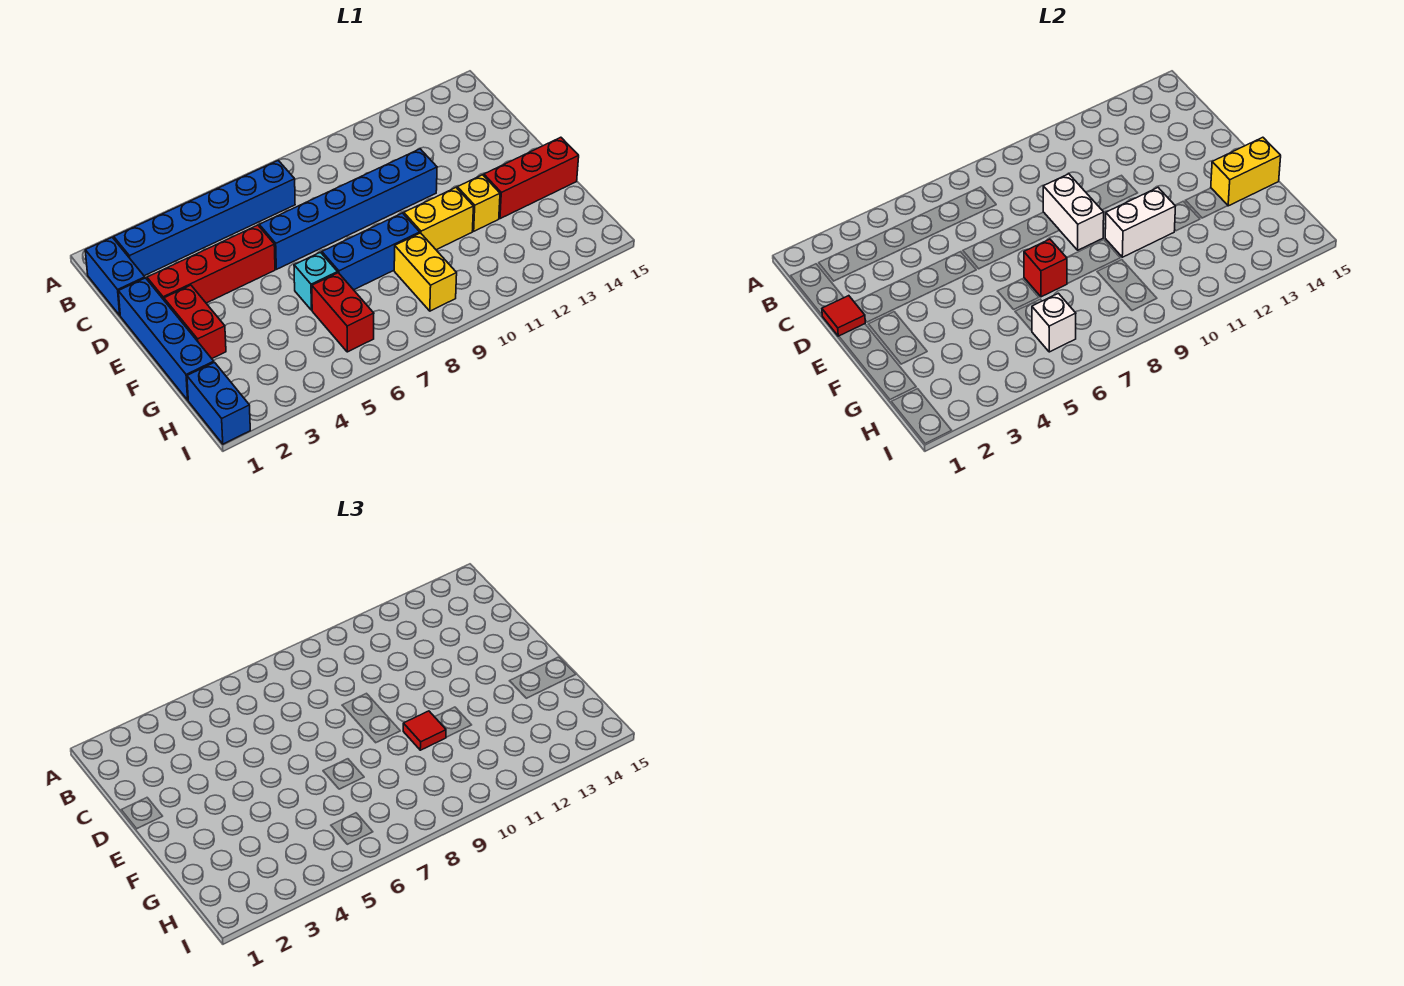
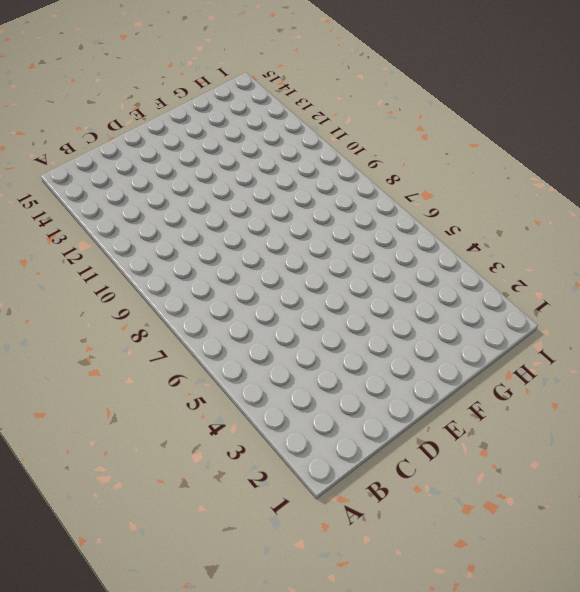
none -> blue brick B1:C1 level 1
none -> blue brick B2:B7 level 1
none -> blue brick D1:G1 level 1

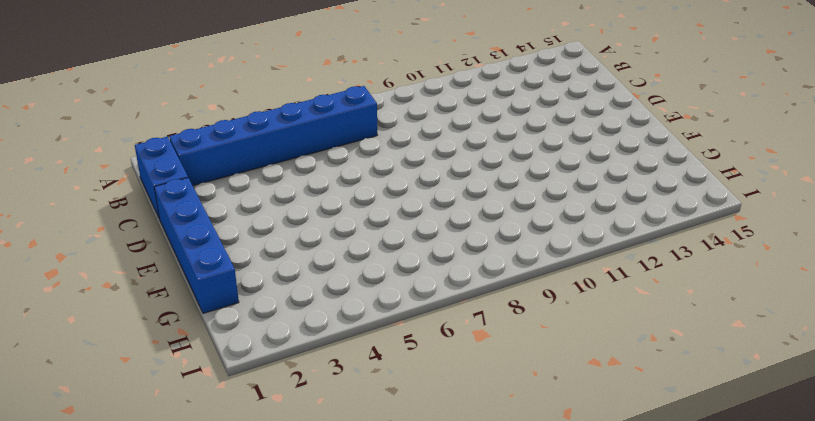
none -> red brick D2:D5 level 1
none -> blue brick D6:D11 level 1
none -> red brick E2:F2 level 1

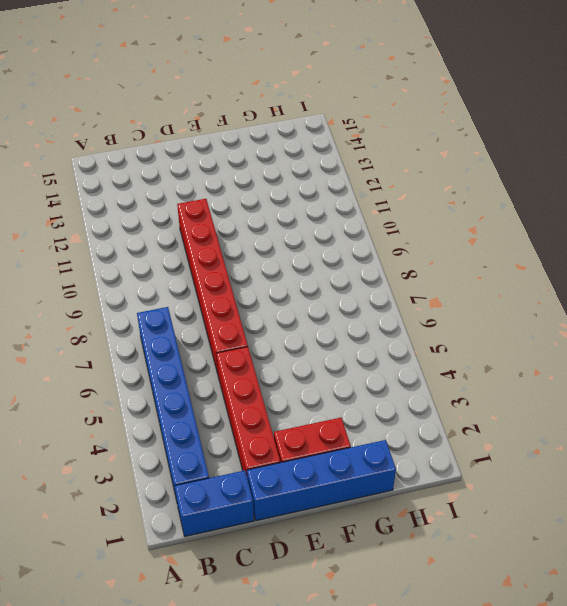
red brick D6:D11 level 1 -> blue brick D6:D11 level 1
none -> cyan brick F6 level 1
none -> blue brick F7:F9 level 1
none -> yellow brick F10:F11 level 1

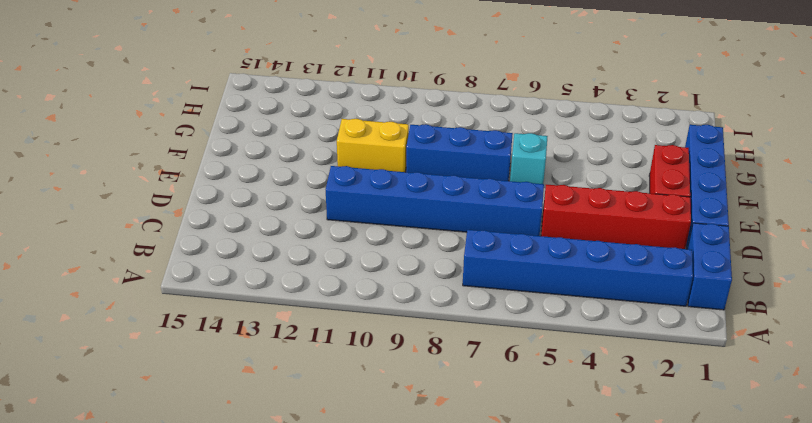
none -> yellow brick F12 level 1
none -> red brick F13:F15 level 1
none -> red brick G6:H6 level 1

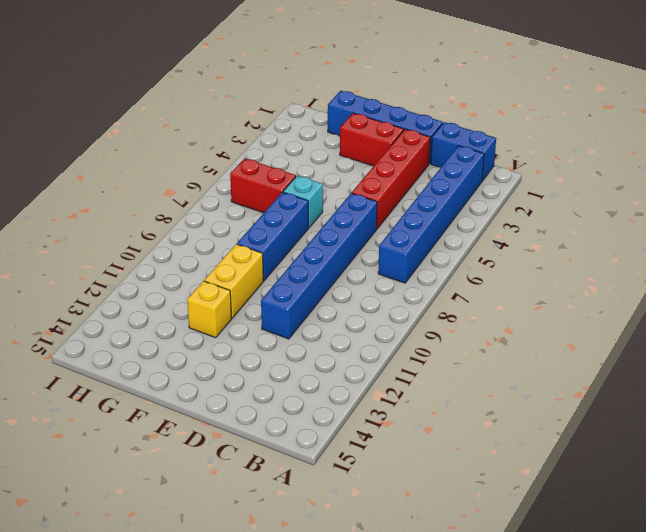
none -> red brick F13:F15 level 1
none -> yellow brick G9:H9 level 1
none -> blue brick H1:I1 level 1

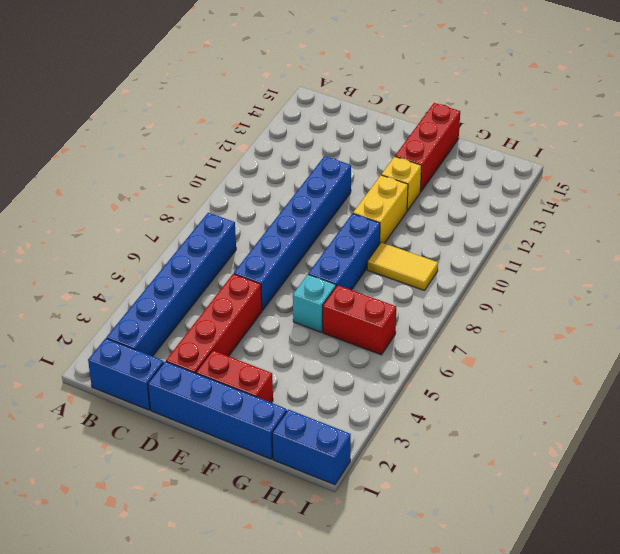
yellow tile G9:H9 level 1 -> yellow brick G9:H9 level 1
none -> red tile D1 level 2
none -> white brick D9:E9 level 2
none -> red brick F7 level 2

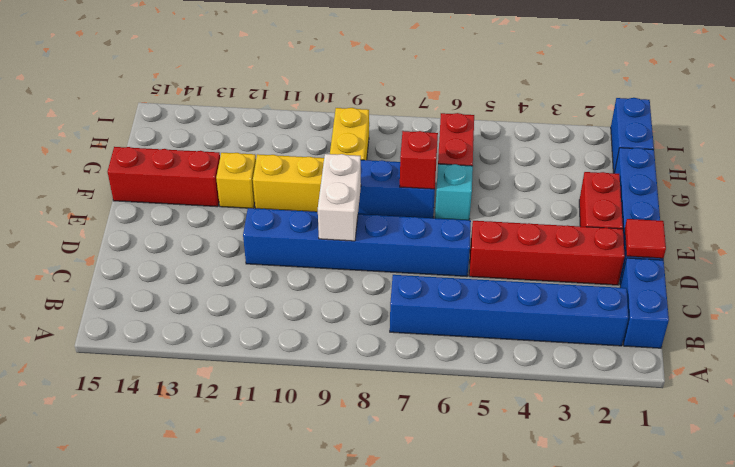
none -> white brick F10:F11 level 2
none -> yellow brick F14:F15 level 2
none -> white brick H6 level 2

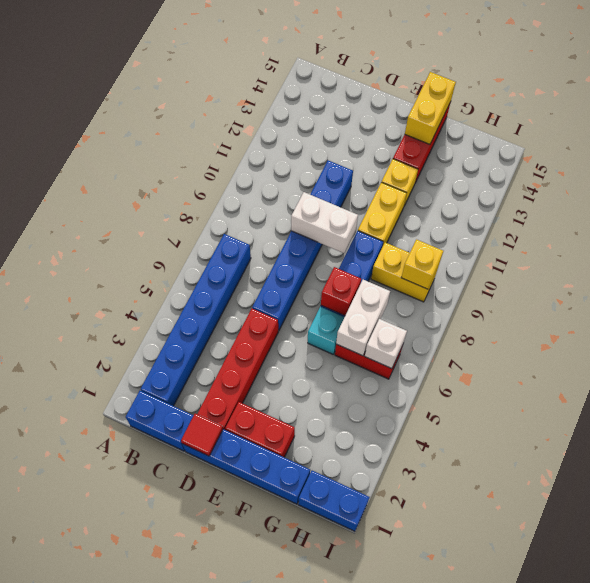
white brick G6:G7 level 2 -> white brick F10:F11 level 2
yellow brick H9 level 2 -> none
none -> red tile F10 level 3

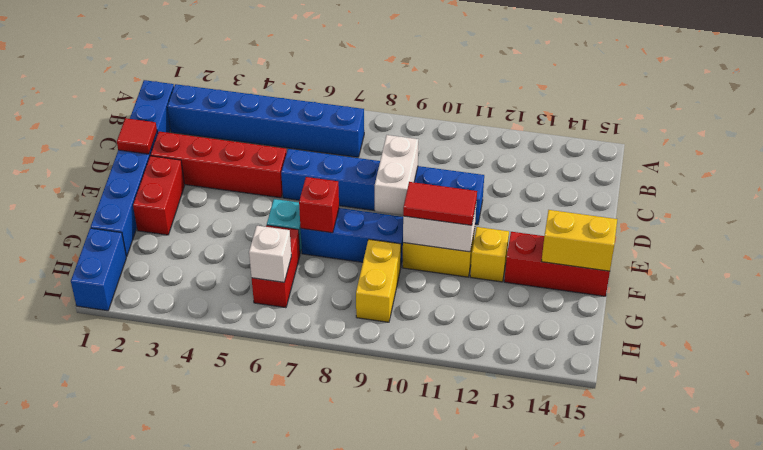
red tile F10:F11 level 3 -> red tile F10 level 3

